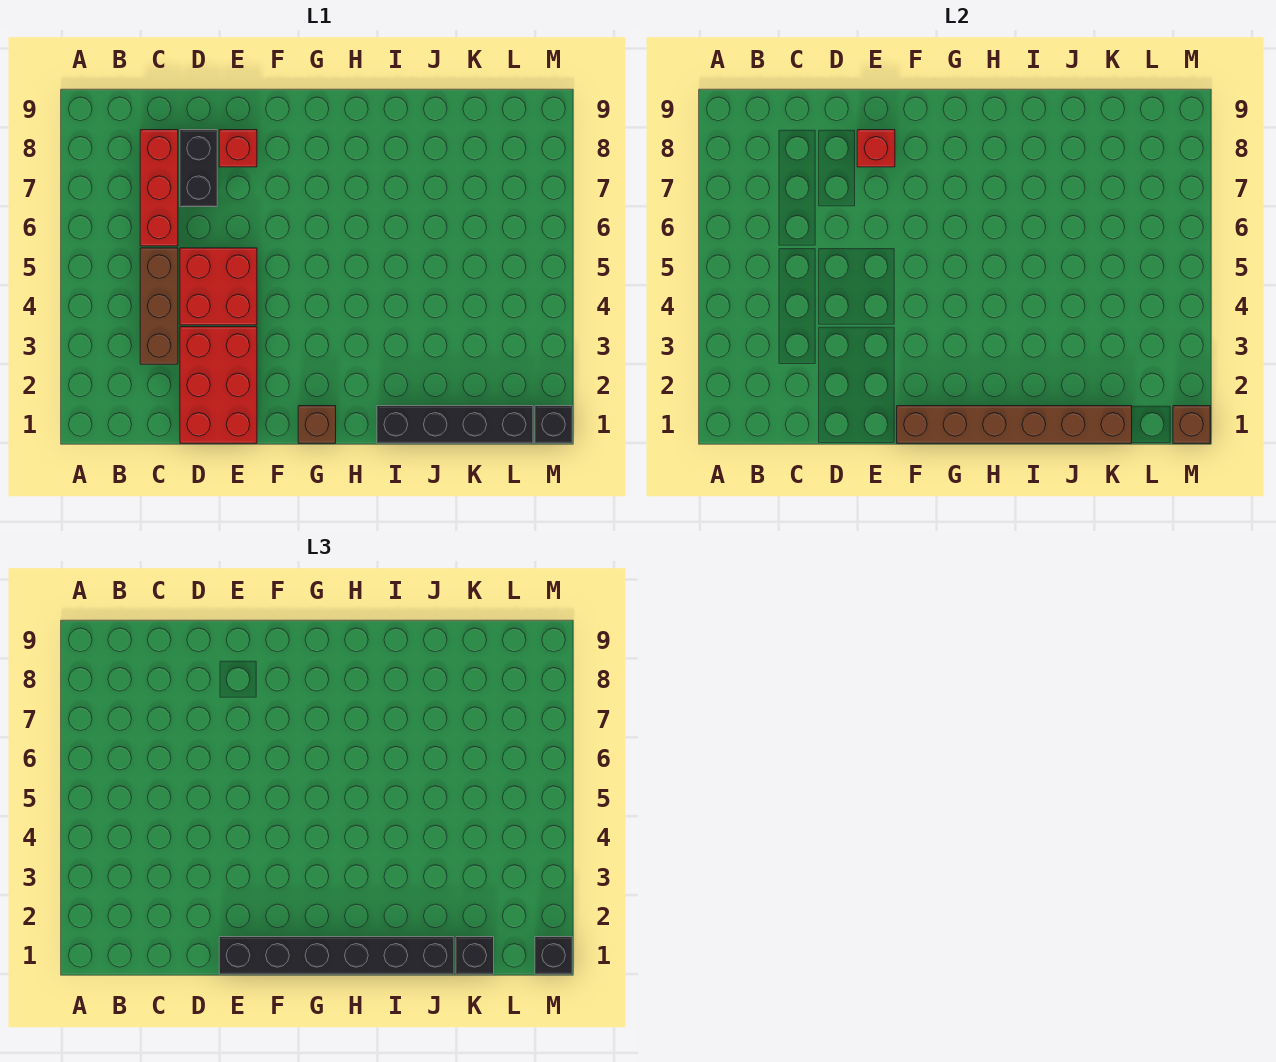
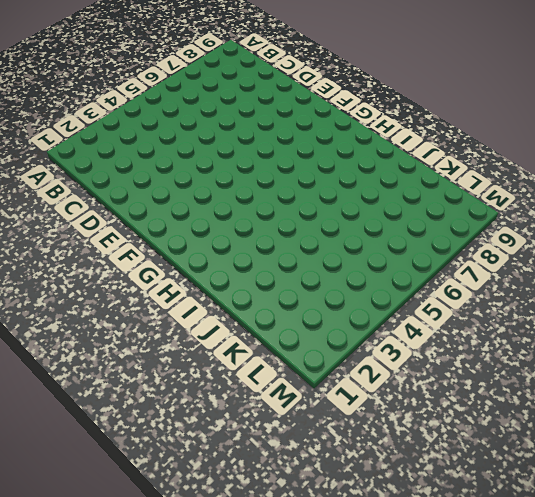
none -> brown brick C3:C5 level 1
none -> red brick C6:C8 level 1
none -> red brick D1:E3 level 1

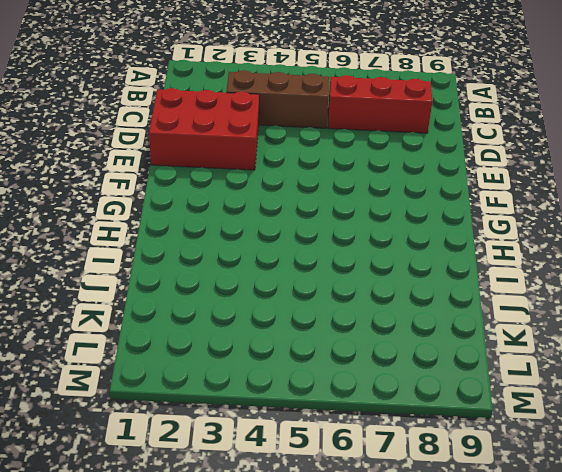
none -> red brick D4:E5 level 1
none -> black brick D7:D8 level 1
none -> red brick E8 level 1

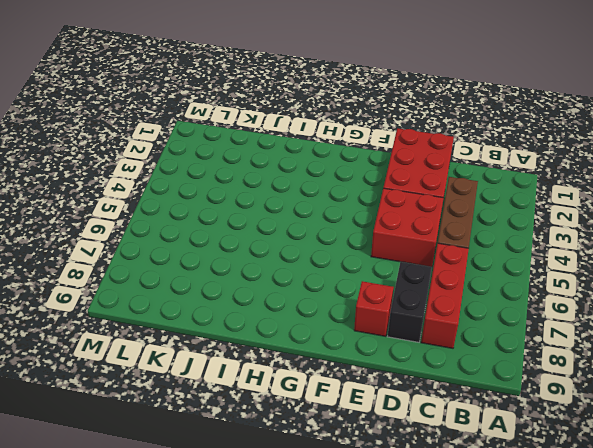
none -> brown brick G1 level 1
none -> black brick I1:L1 level 1
none -> black brick M1 level 1

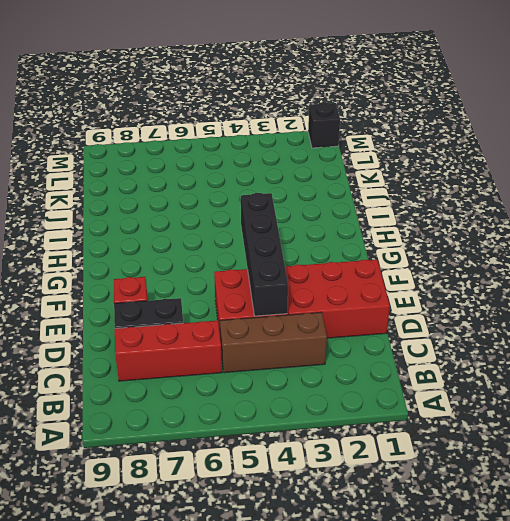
black brick D4:G4 level 2 -> black brick I1:L1 level 1
none -> brown brick G1 level 1
none -> red brick E8 level 2
none -> brown brick F1:K1 level 2

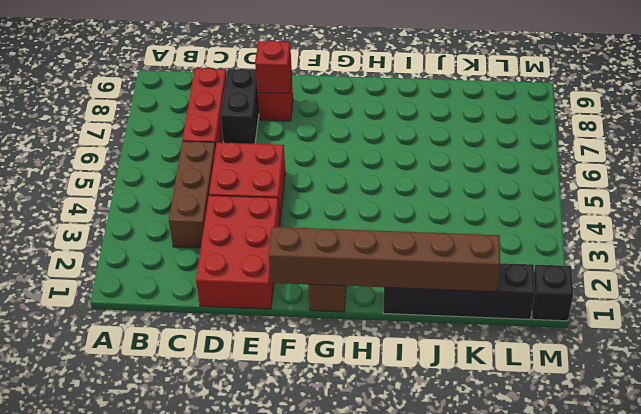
none -> brown brick M1 level 2
none -> black brick E1:J1 level 3
none -> black brick K1 level 3

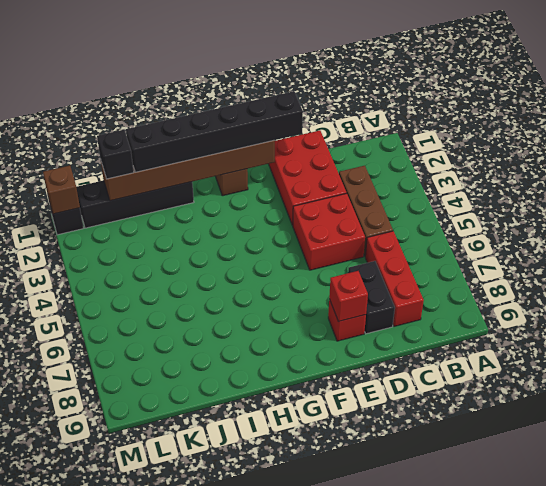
none -> black brick M1 level 3

